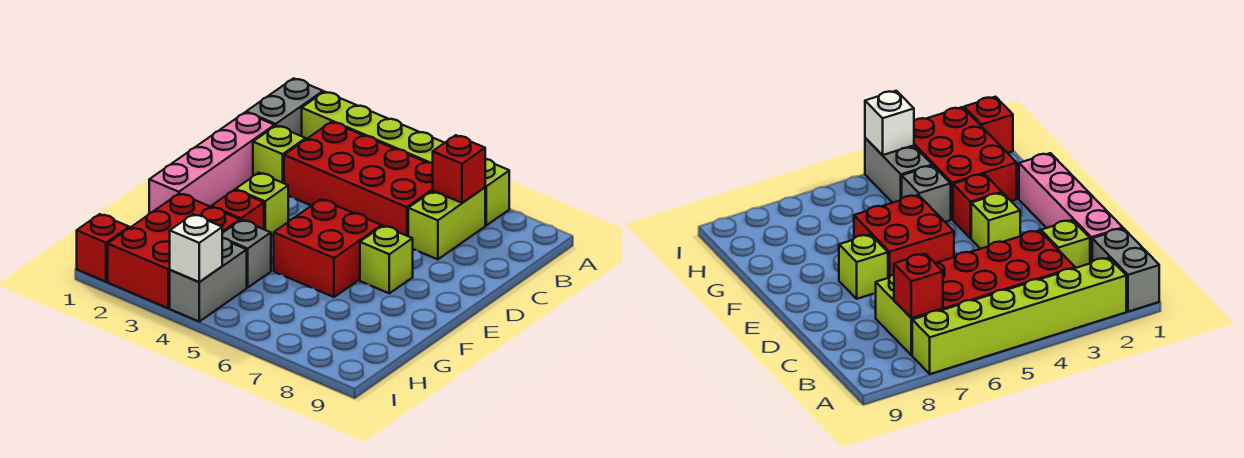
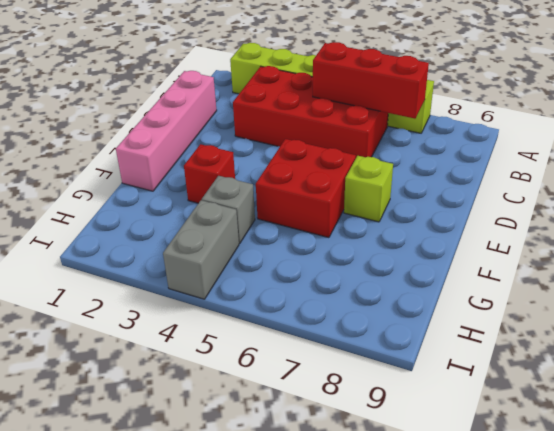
red brick B5:B7 level 2 -> red brick B7 level 2
none -> grey brick A1:B1 level 1
none -> lime brick B7:C7 level 1
none -> lime brick C2 level 1

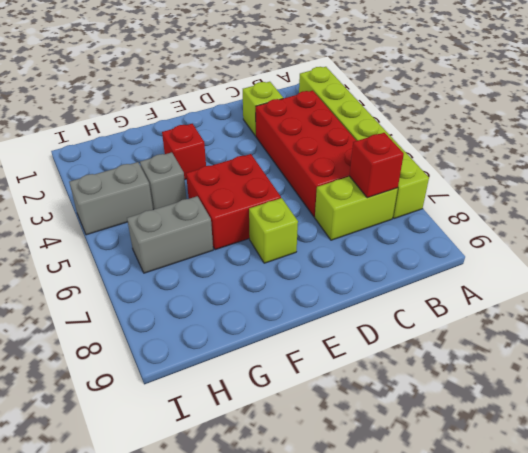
grey brick G6:H6 level 1 -> grey brick A1:B1 level 1
none -> pink brick C1:F1 level 1
none -> lime brick E3 level 1
none -> red brick G2:I3 level 1

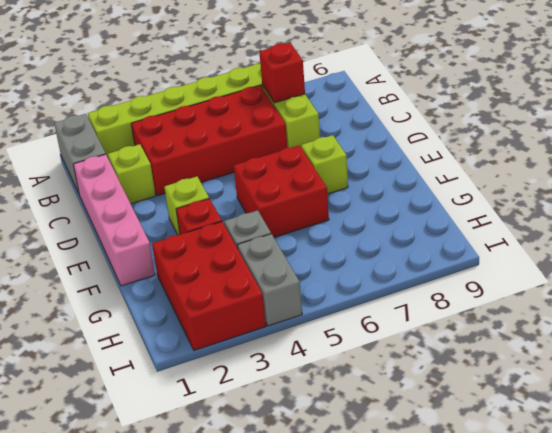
none -> red brick I1 level 1
none -> white brick I4 level 2

